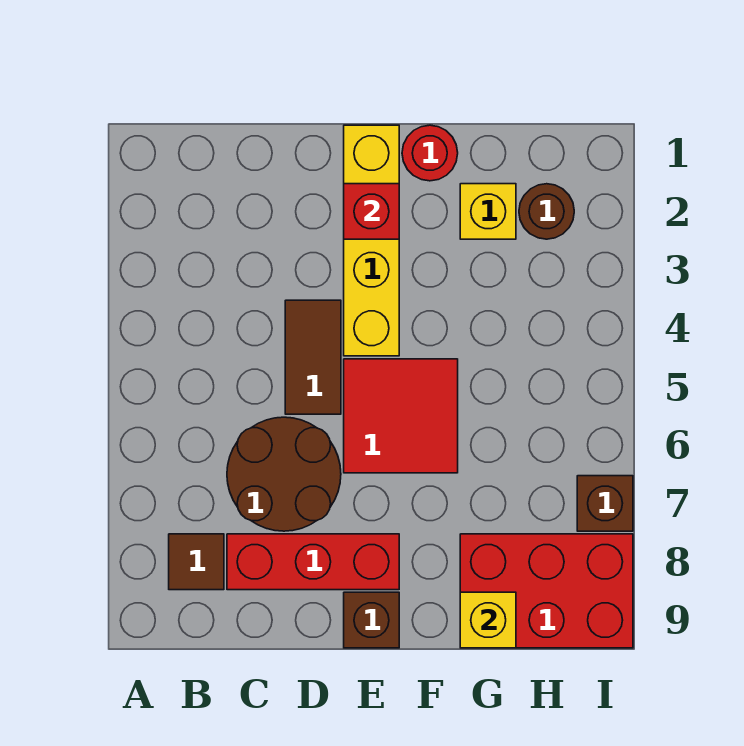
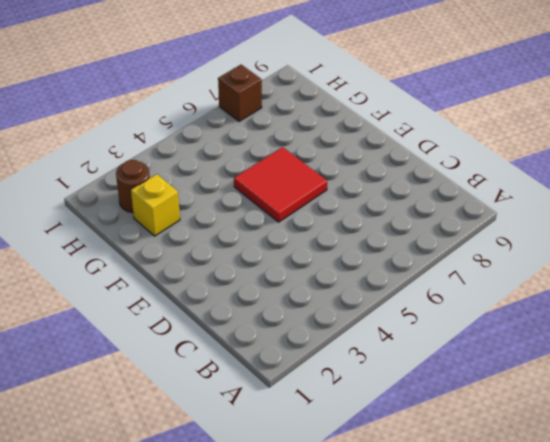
none -> brown tile B8 level 1
none -> brown round brick C6:D7 level 1
none -> red brick C8:E8 level 1

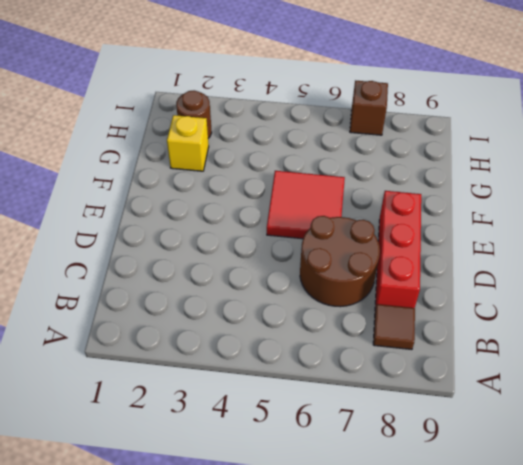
none -> brown tile D4:D5 level 1
none -> yellow brick E1:E4 level 1
none -> brown brick E9 level 1

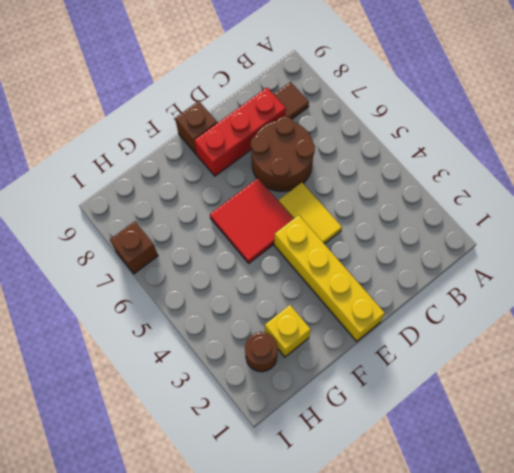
yellow tile D4:D5 level 1 -> brown tile D4:D5 level 1
none -> red round brick F1 level 1
none -> red brick G8:I9 level 1
none -> red brick E2 level 2

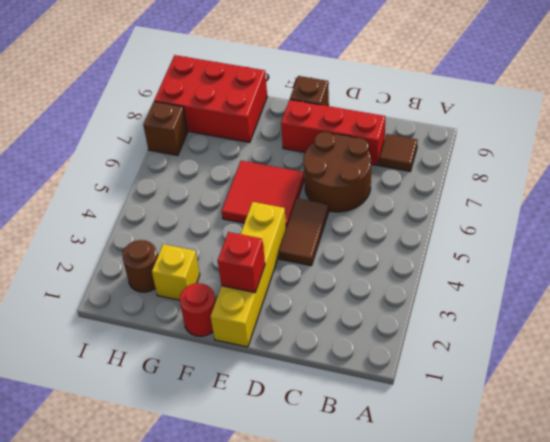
none -> yellow brick G9 level 2

